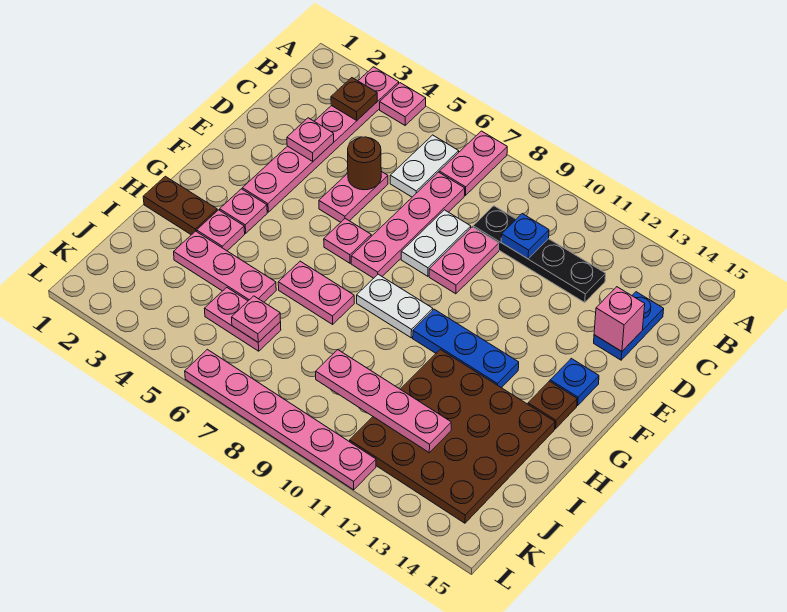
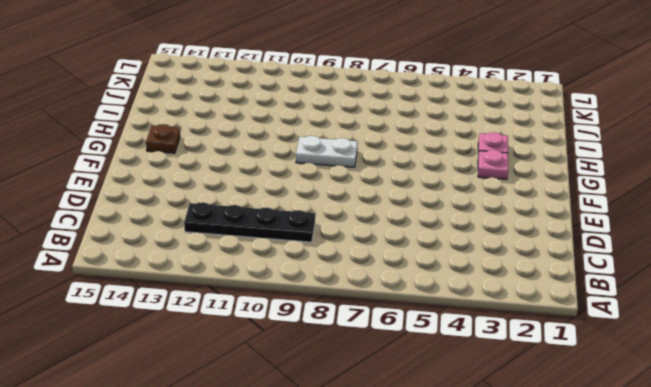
none -> pink plate A3:F3 level 1
none -> pink plate A4 level 1
none -> pink plate A7:B7 level 1
none -> white plate B6:C6 level 1

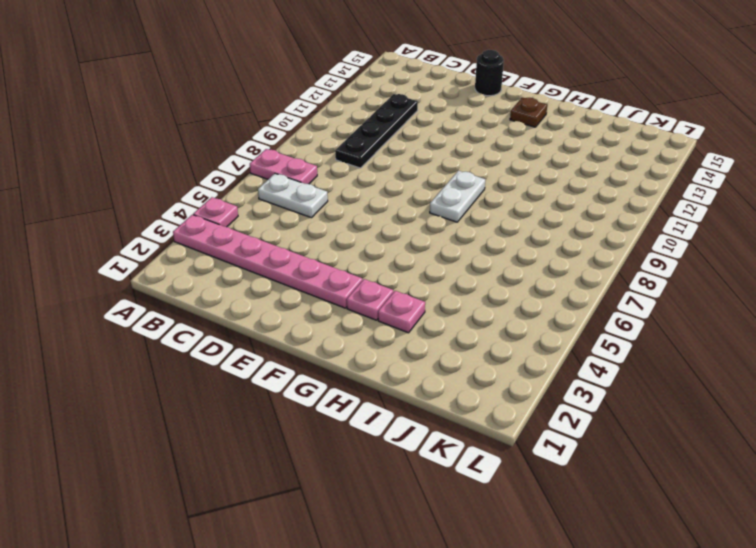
black round brick E15 level 1 -> none
none -> pink plate C7:F7 level 1
none -> blue plate C14:D14 level 1
none -> pink plate D5:E5 level 1
none -> white plate D8:E8 level 1

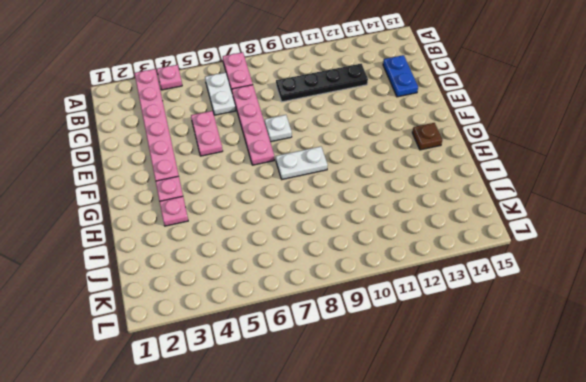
white plate E8 level 1 -> white plate D8:E8 level 1
none -> pink plate D9:E9 level 1
none -> pink plate F6 level 1
none -> blue plate F14 level 1
none -> blue plate G10:G12 level 1

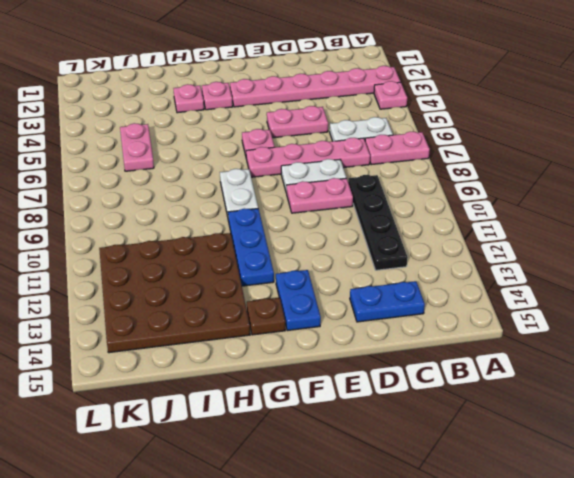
blue plate F13:F14 level 1 -> blue plate F14 level 1
none -> brown plate H1:H2 level 1
none -> pink plate H6:H7 level 1
none -> pink plate I3:I5 level 1
none -> pink plate L6:L11 level 1

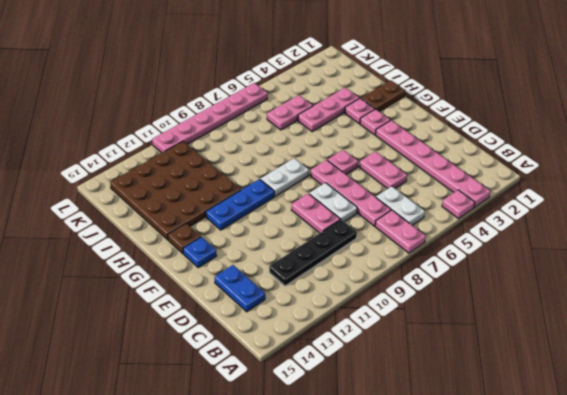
none -> pink plate H6:H7 level 1
none -> brown plate B3 level 2
none -> blue plate C10 level 2
none -> pink plate D3 level 2

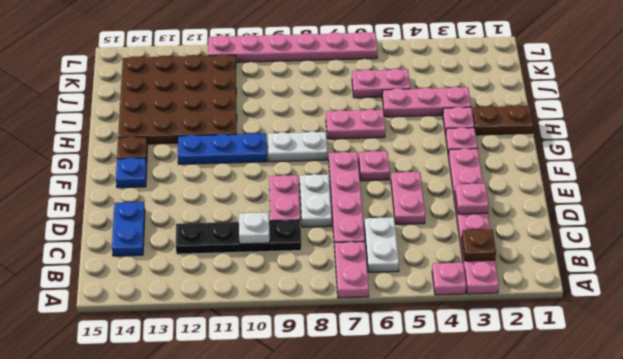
white plate C10 level 2 -> blue plate C10 level 2
none -> brown round brick D5 level 2
none -> pink brick D14 level 2
none -> pink plate J6 level 2
none -> pink plate J9:J12 level 2

